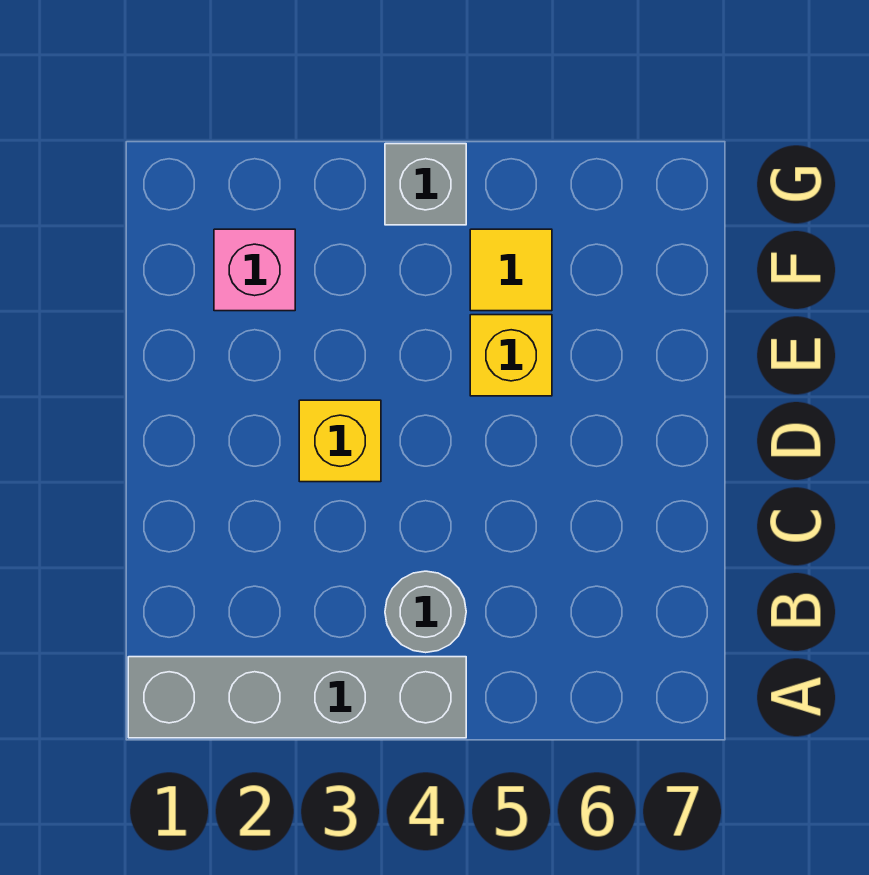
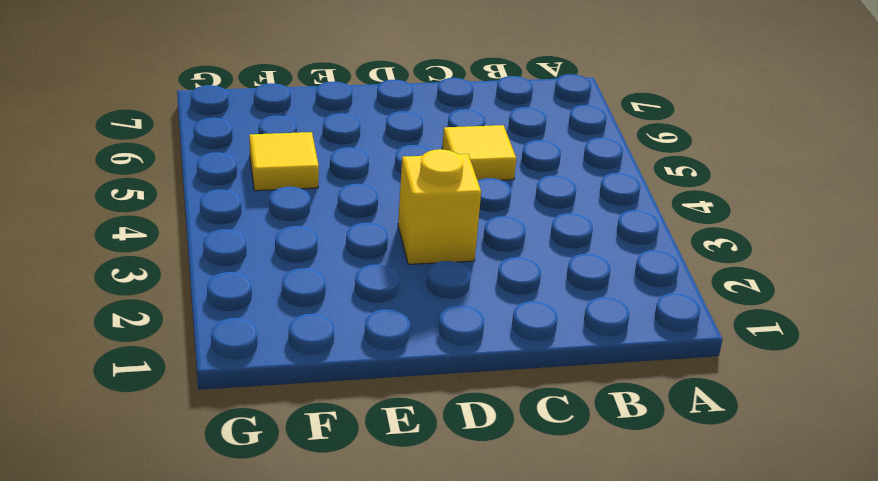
yellow tile C5 level 1 -> none
none -> grey brick A1:A4 level 1
none -> grey round brick B4 level 1

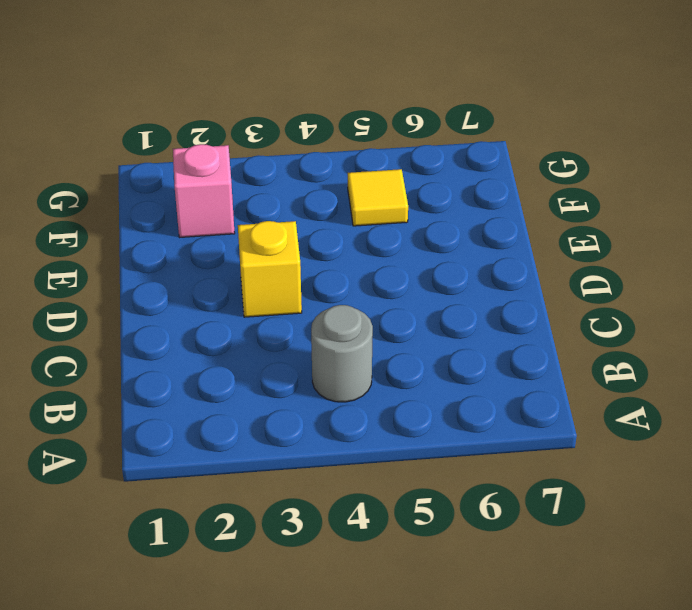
none -> grey brick A1:A4 level 1
none -> yellow brick E5 level 1

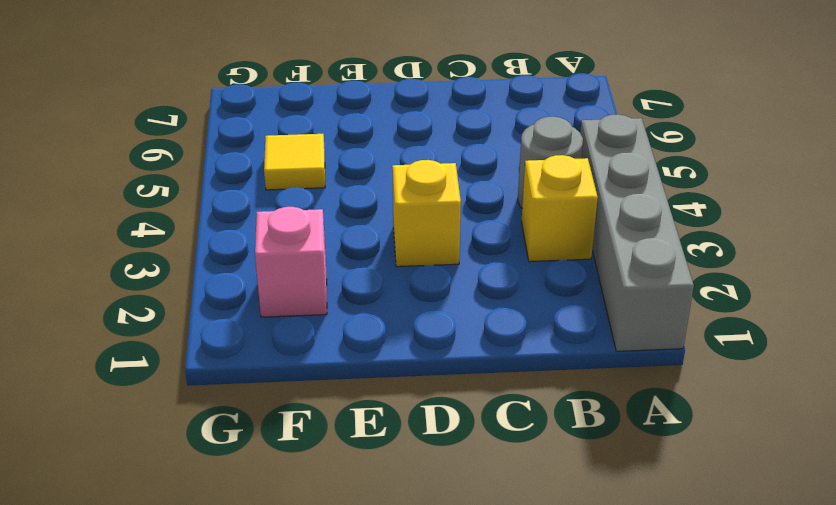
yellow brick B3 level 1 -> yellow brick E5 level 1
none -> grey brick G4 level 1

